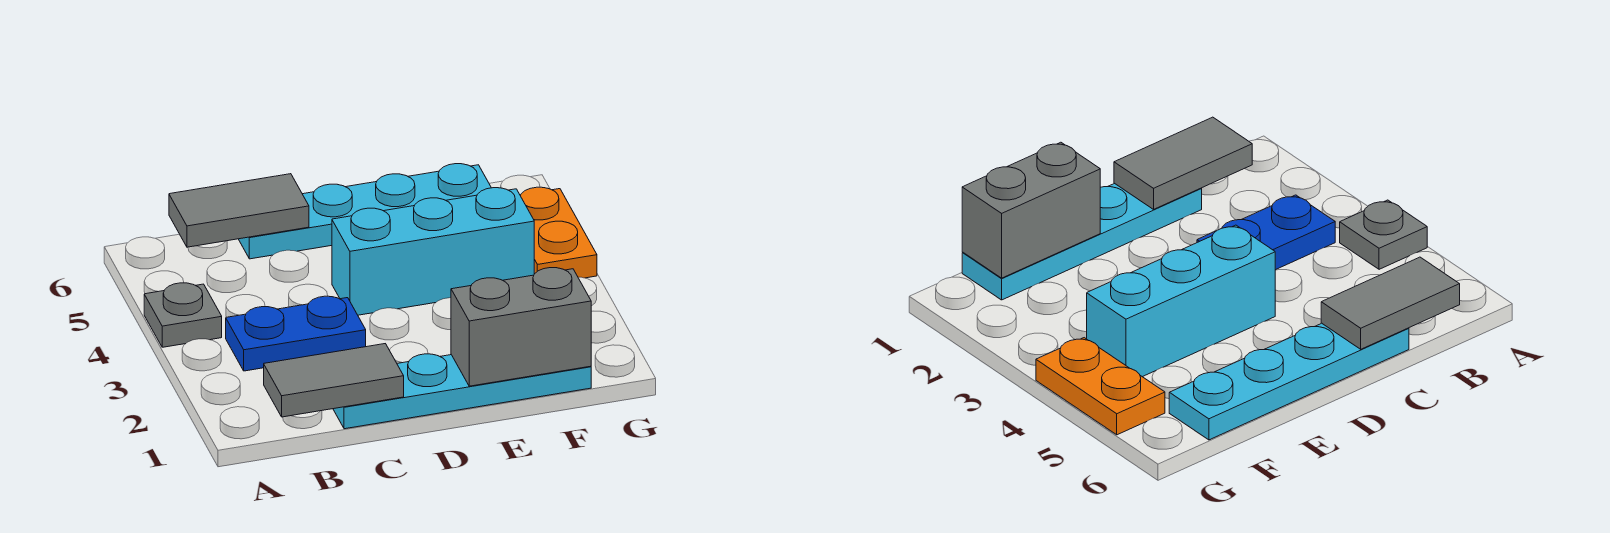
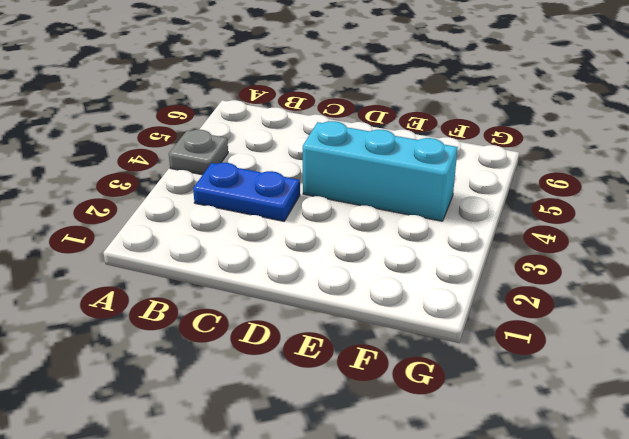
none -> cyan plate C1:F1 level 1
none -> cyan plate C6:F6 level 1

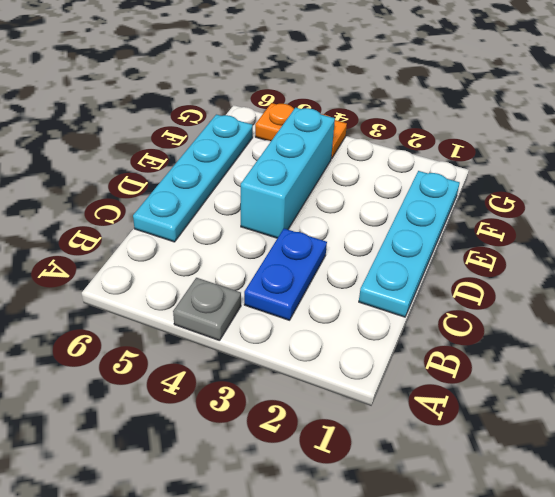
none -> grey tile B1:C1 level 2
none -> grey tile B6:C6 level 2

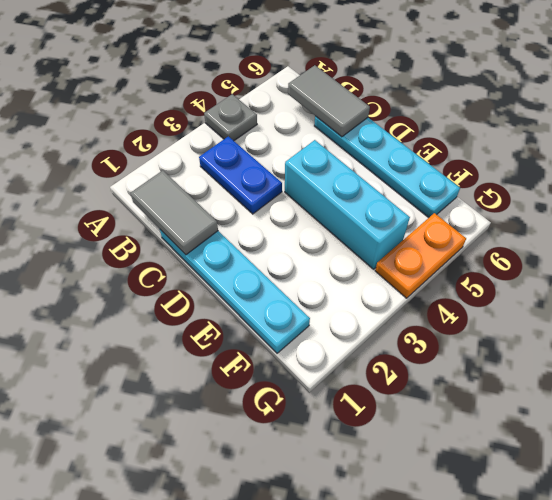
none -> grey brick E1:F1 level 2

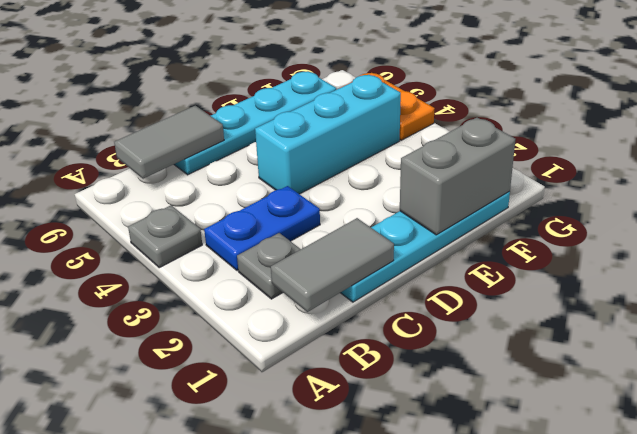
grey plate B2 level 1 -> none

